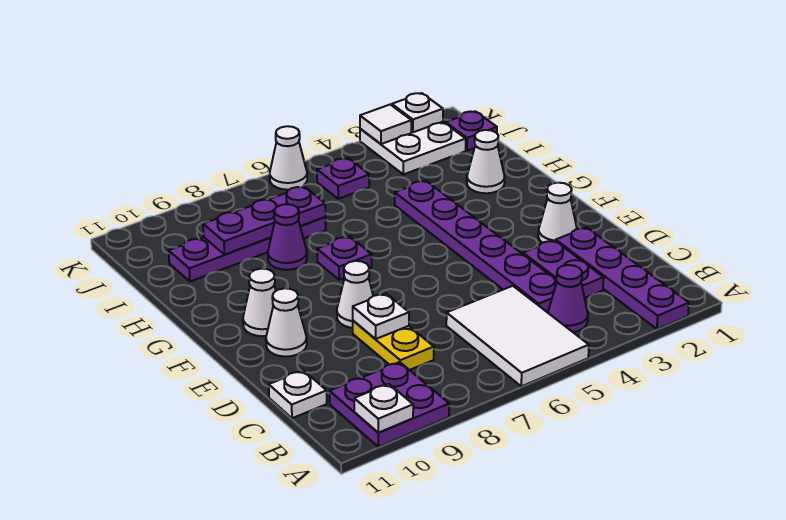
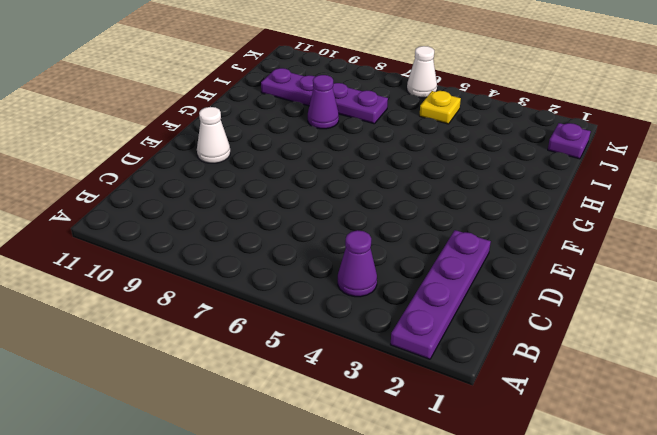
yellow plate J5 level 1 -> purple plate J5 level 1
none -> white tile A5:C6 level 1
none -> purple plate A9:B10 level 1
none -> purple plate C3:D3 level 1

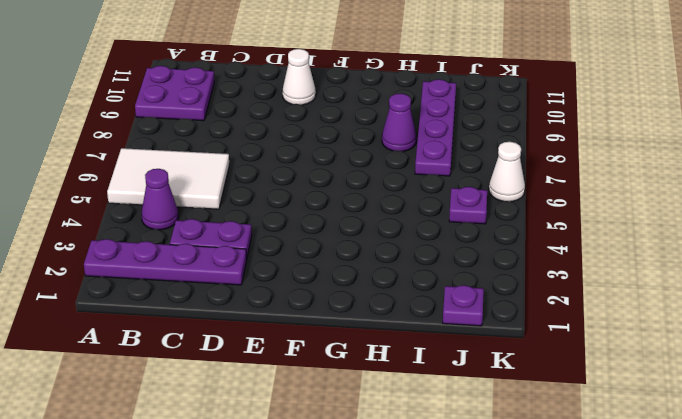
none -> purple plate C4:H4 level 1
none -> yellow plate C8:D8 level 1
none -> white plate C11 level 1

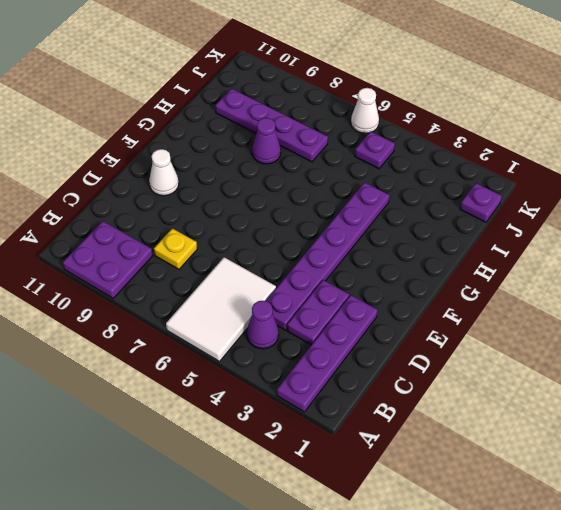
yellow plate C8 level 1 -> yellow plate C8:D8 level 1
none -> white plate C11 level 1
none -> white cone E2 level 1
none -> white cone E8 level 1

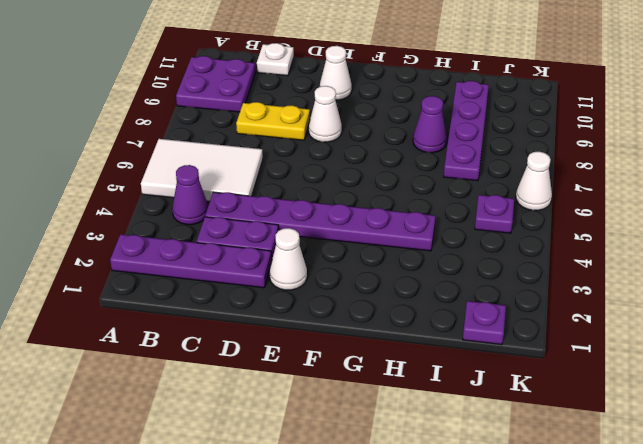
none -> white cone F10 level 1
none -> purple plate G7 level 1
none -> white cone H2 level 1

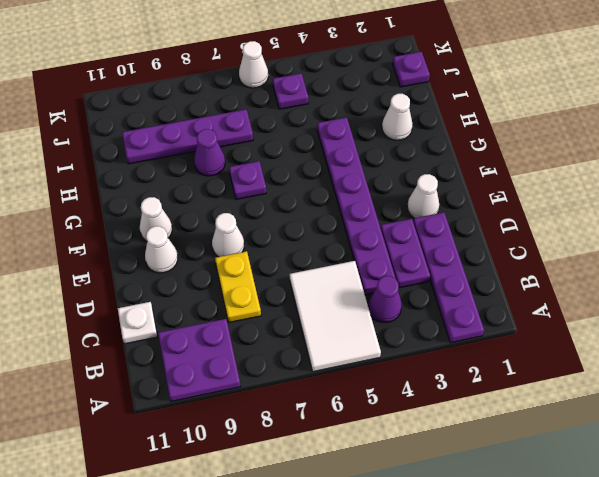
none -> white plate J2:K3 level 1
none -> white plate A10 level 2
none -> white plate D8 level 2

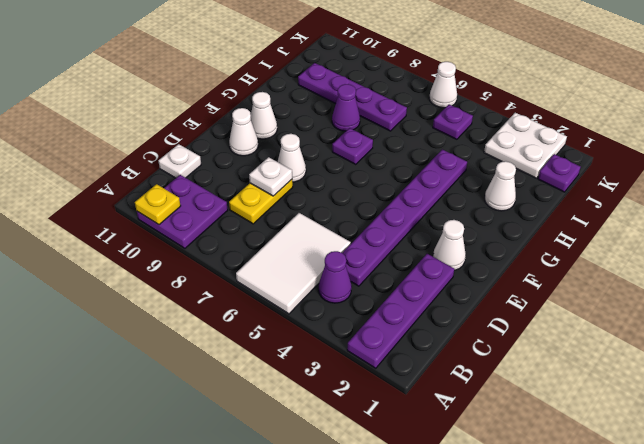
yellow plate A10 level 2 -> white plate A10 level 2
none -> purple plate C3:D3 level 1
none -> purple plate I7:I9 level 2
none -> white plate K2 level 2

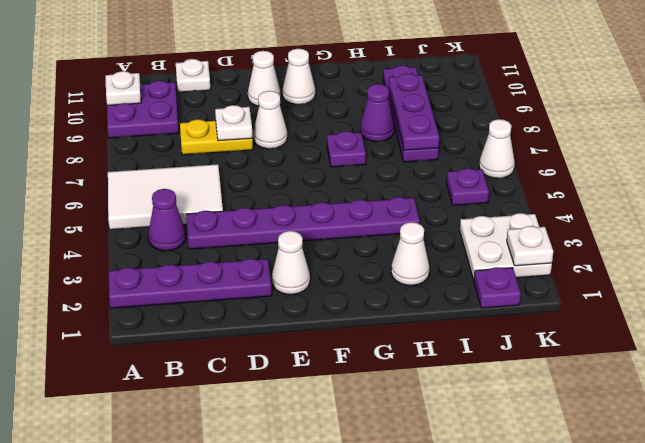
none -> purple plate C3:D3 level 1
none -> white tile K3 level 2

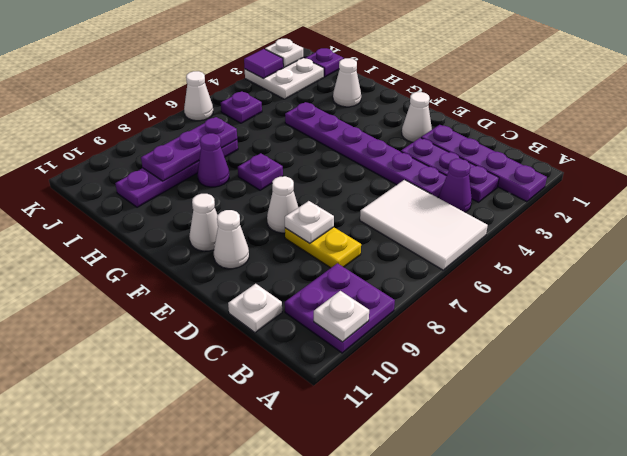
purple plate B3:D3 level 1 -> purple plate C3:D3 level 1
purple tile K3 level 2 -> white tile K3 level 2

